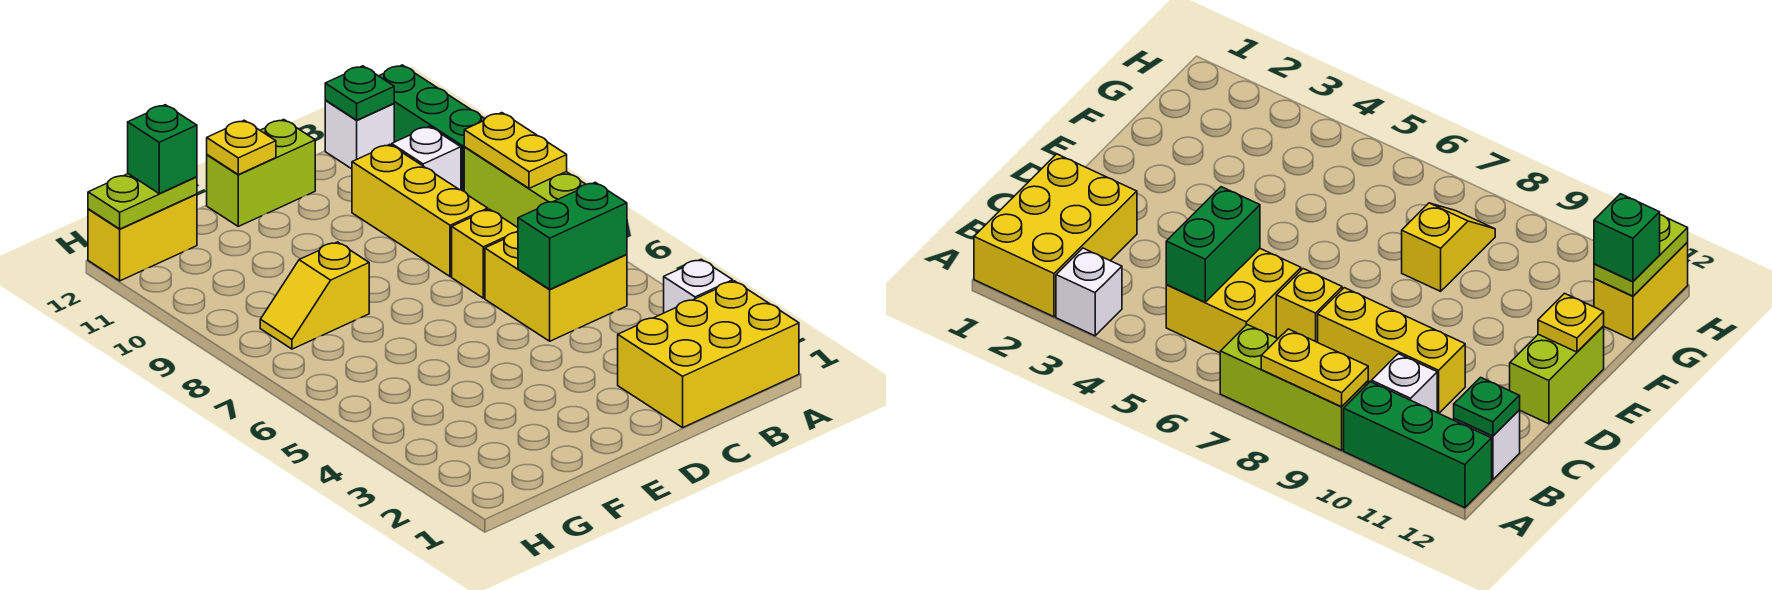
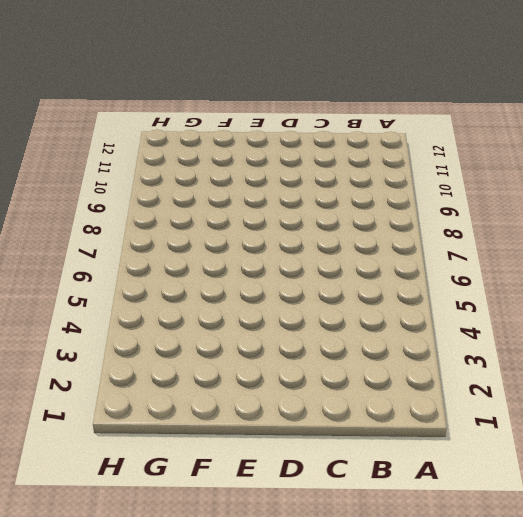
none -> yellow brick A1:C2 level 1
none -> white brick A3 level 1
none -> lime brick A7:A9 level 1

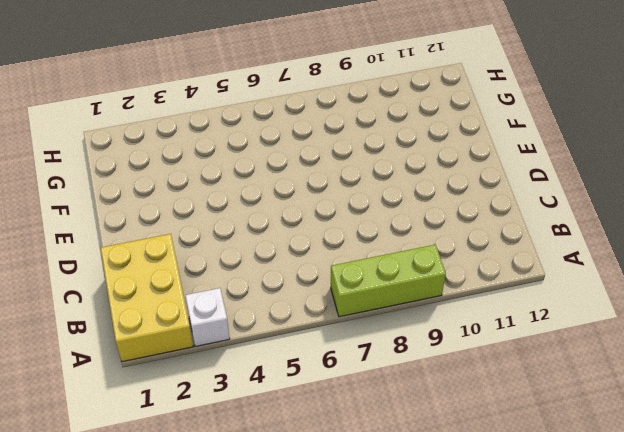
none -> green brick A10:A12 level 1
none -> yellow brick B5:C6 level 1
none -> white brick B10 level 1

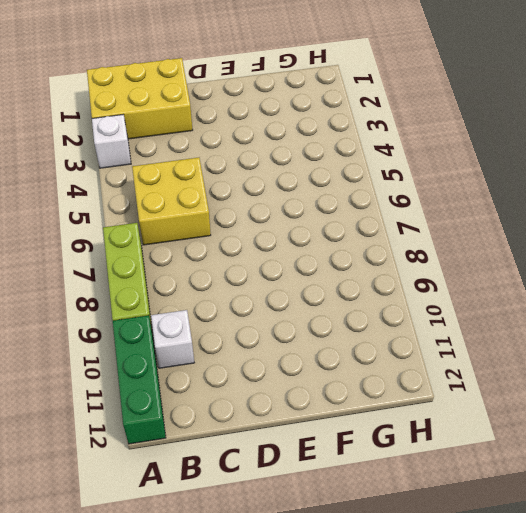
none -> white brick B12 level 1
none -> yellow brick C7 level 1
none -> yellow brick C8:C10 level 1

